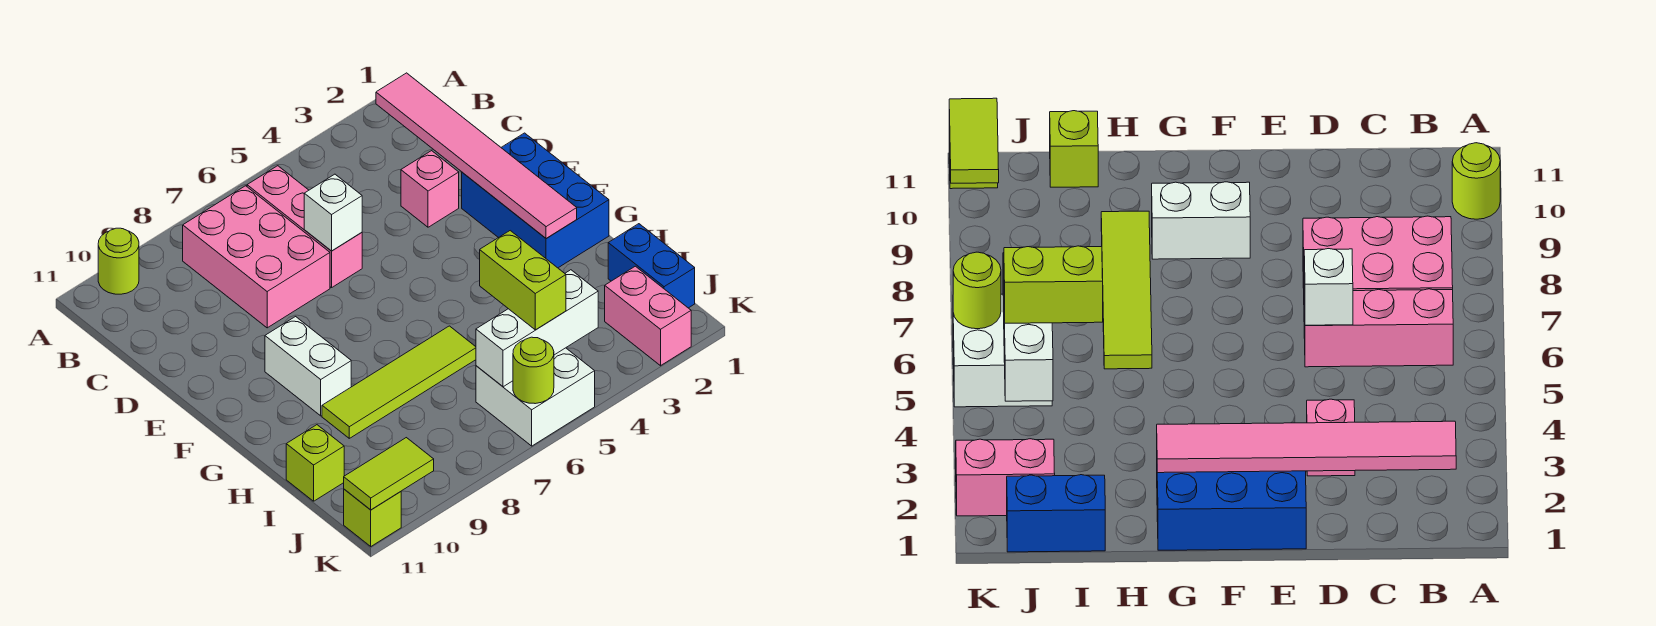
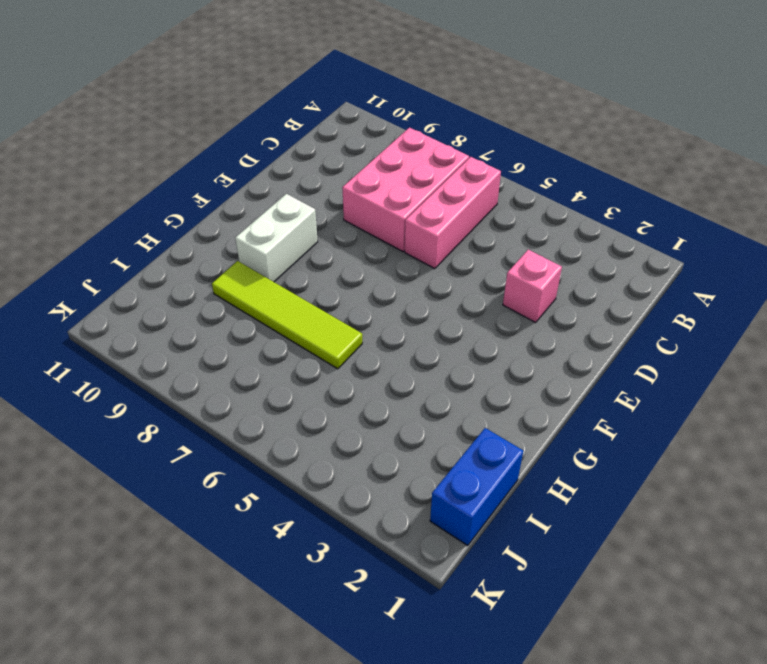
none -> lime round brick A10 level 1
none -> blue brick E1:G2 level 1
none -> lime brick I11 level 1

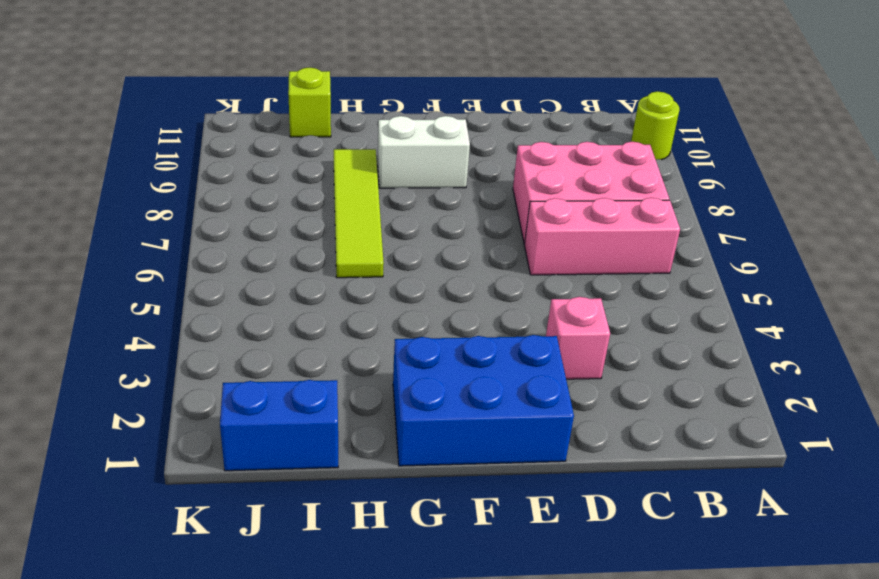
none -> pink brick J2:K2 level 1
none -> white brick J5:K6 level 1
none -> lime brick K11 level 1

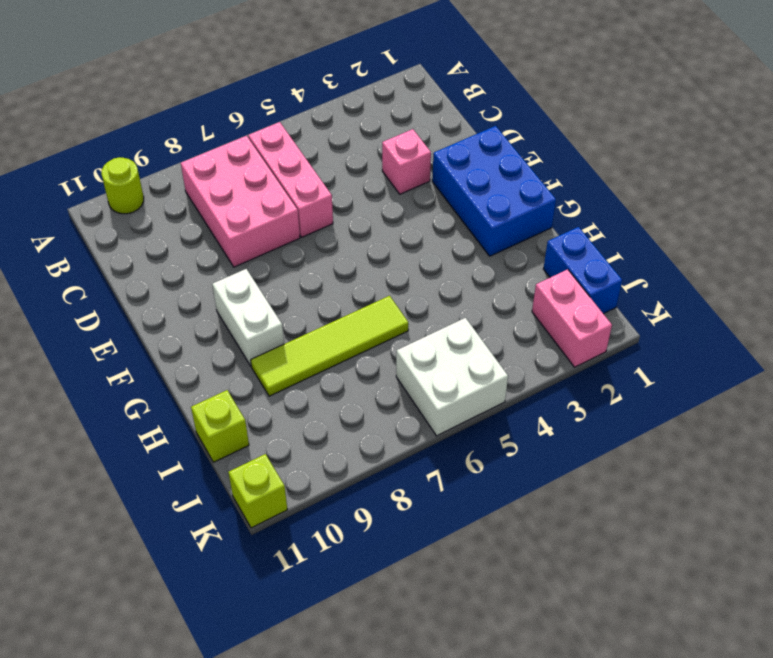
none -> pink tile B2:G2 level 2
none -> white brick D6 level 2
none -> white brick J4:J6 level 2

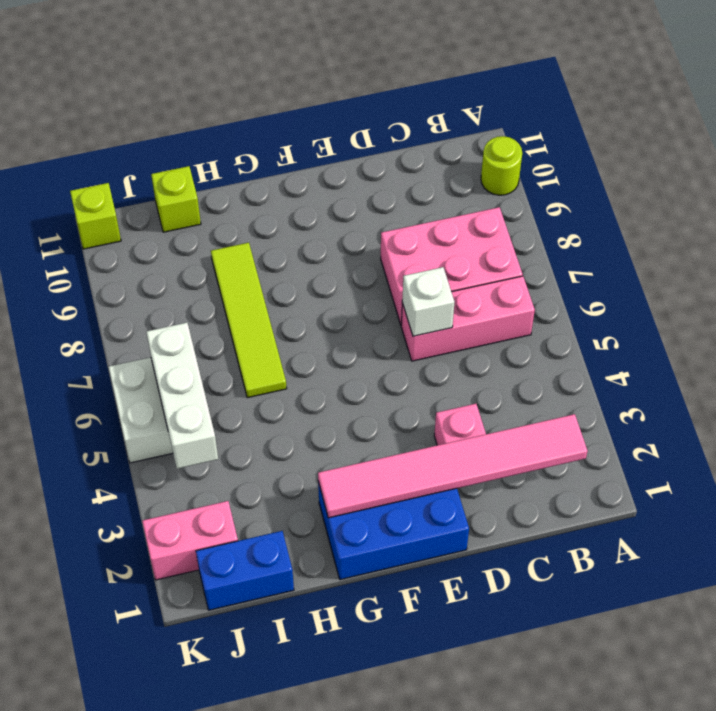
none -> white brick F9:G9 level 1
none -> lime round brick K6 level 2
none -> lime tile K10:K11 level 2

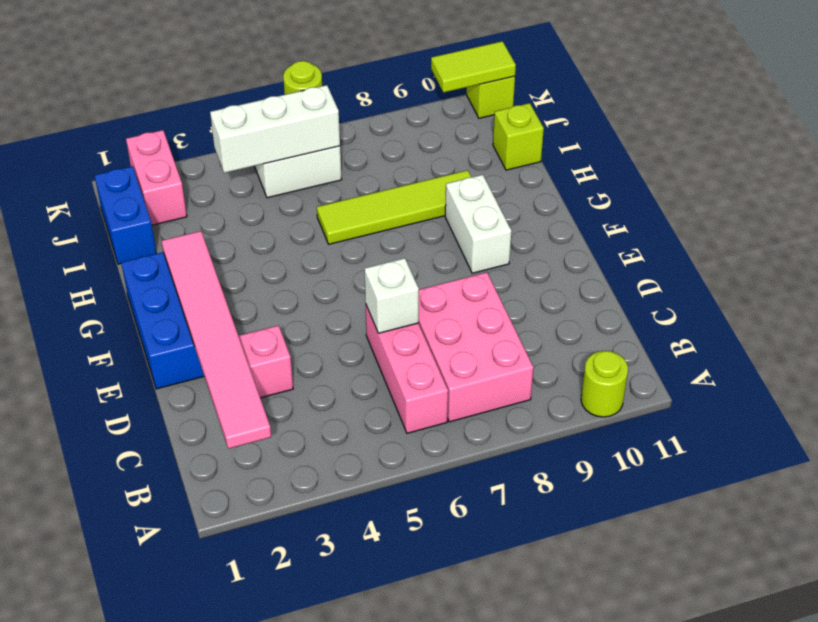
none -> lime brick I5:J5 level 3

